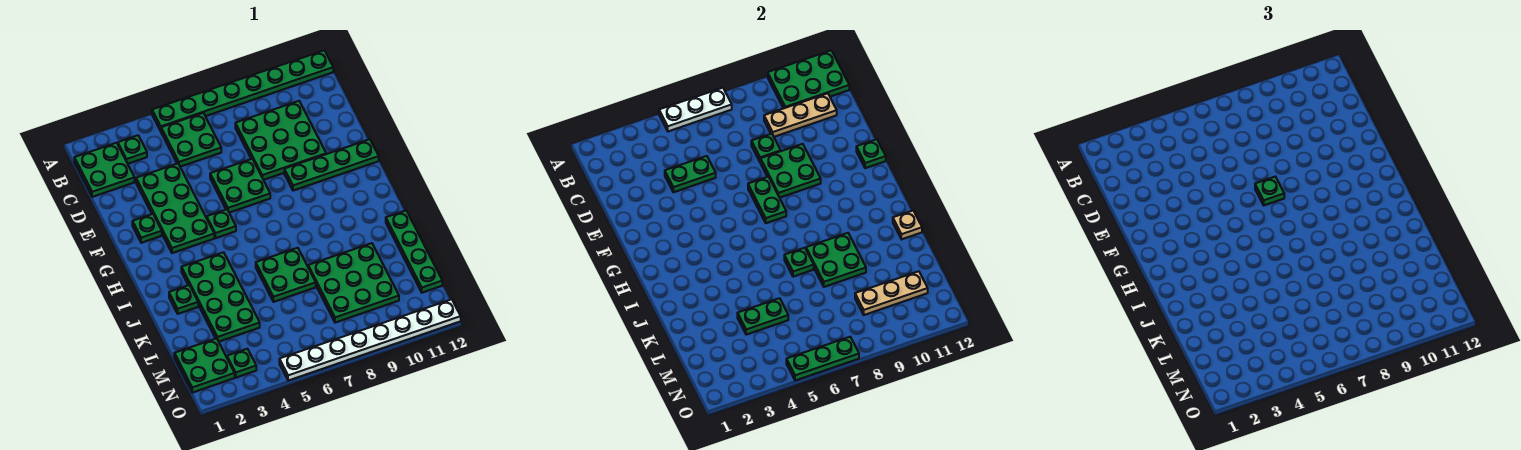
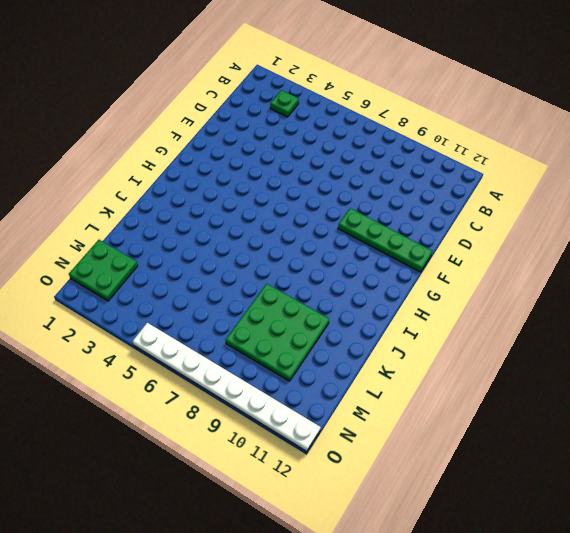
none -> green plate A5:A12 level 1
none -> green plate B1:C2 level 1
none -> green plate B5:C6 level 1
none -> green plate C8:E10 level 1

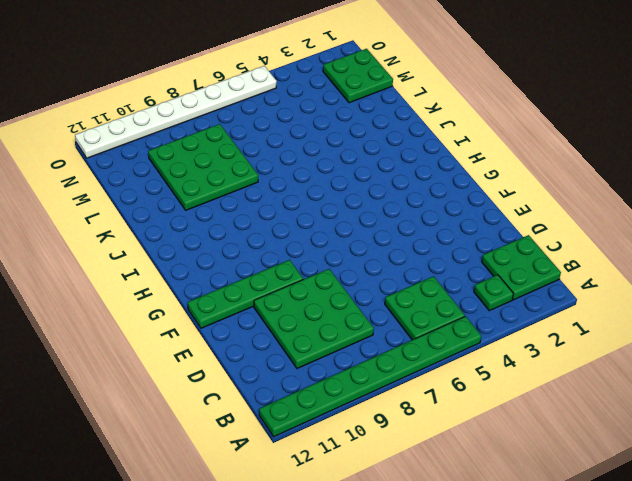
none -> green plate D3:G4 level 1
none -> green plate E6:F7 level 1
none -> green plate F2 level 1
none -> green plate G5 level 1

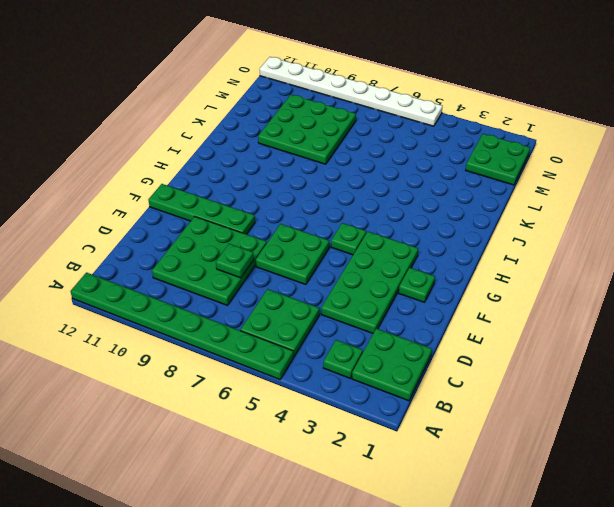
none -> green plate I3:L4 level 1
none -> green plate J2 level 1
none -> green plate J6:K7 level 1
none -> green plate J12:M12 level 1

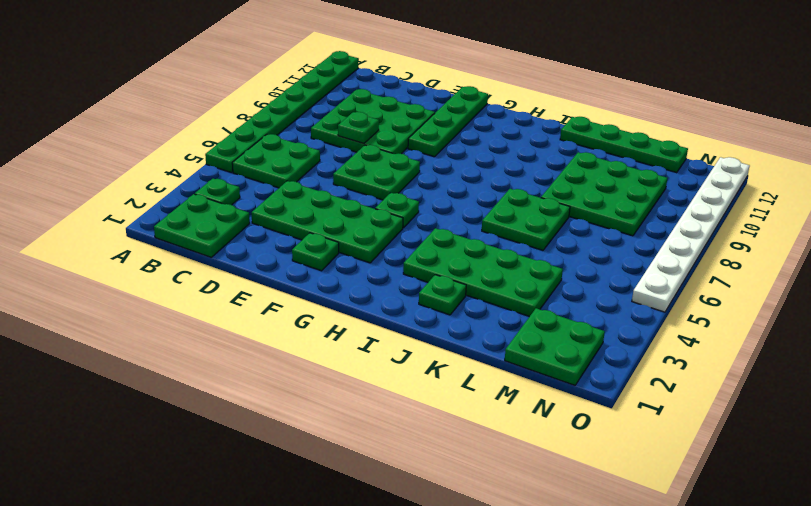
none -> green plate N3 level 1
none -> white plate A5:A7 level 2
none -> green plate A10:B12 level 2
none -> tan plate C9:C11 level 2

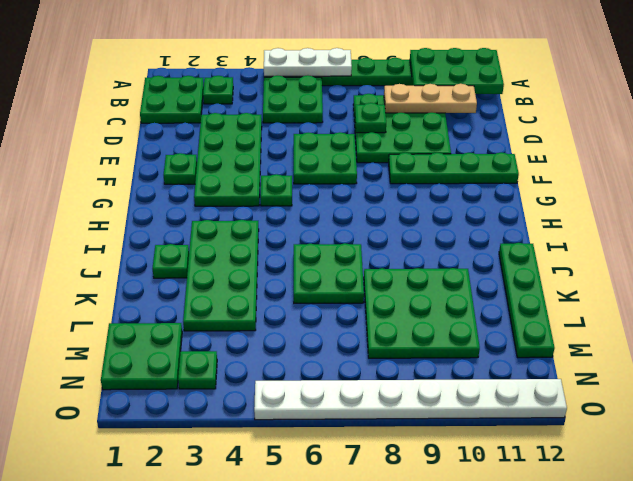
none -> green plate D4:D5 level 2
none -> green plate E8:F9 level 2
none -> green plate F7:G7 level 2
none -> green plate F12 level 2

